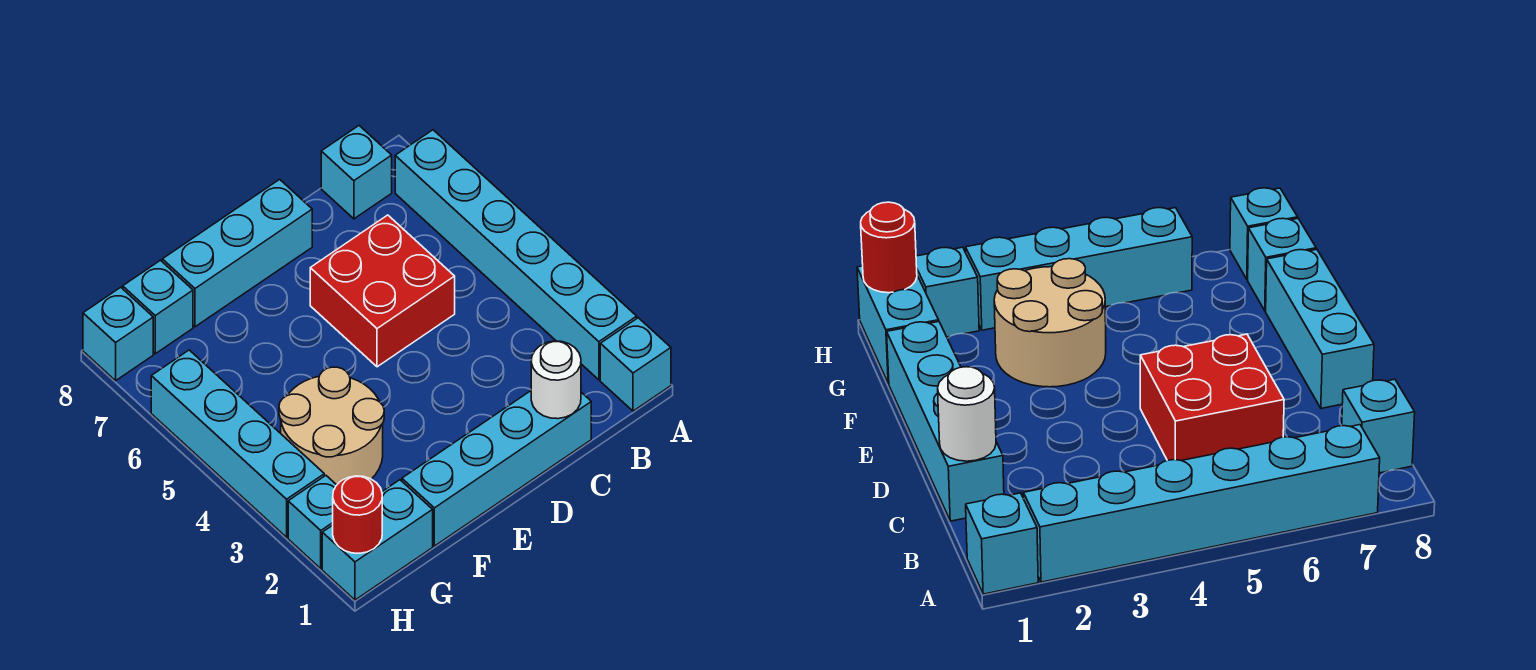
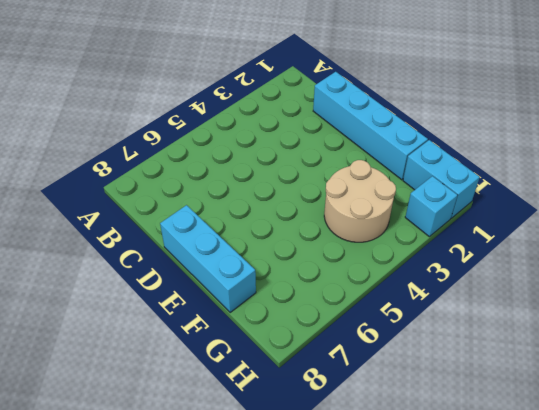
none -> cyan brick A1 level 1
none -> cyan brick A2:A7 level 1
none -> cyan brick B8 level 1

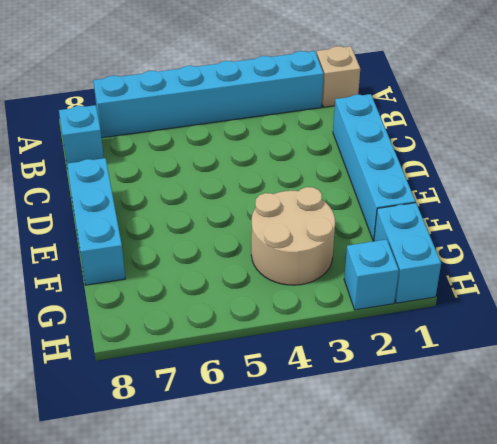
tan brick A1 level 1 -> cyan brick A1 level 1
none -> red brick C5:D6 level 1
none -> cyan brick G8 level 1
none -> cyan brick H3:H6 level 1

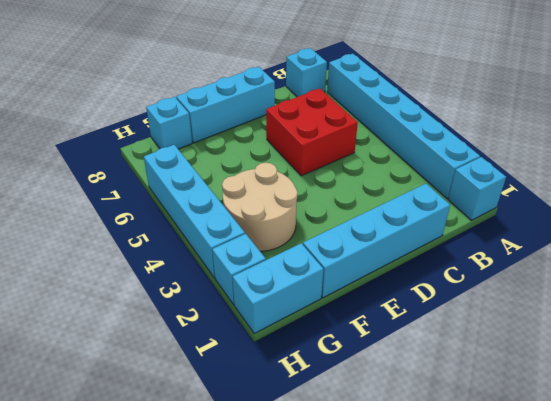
none -> cyan brick H8 level 1
none -> white round brick C1 level 2
none -> red round brick H1 level 2

